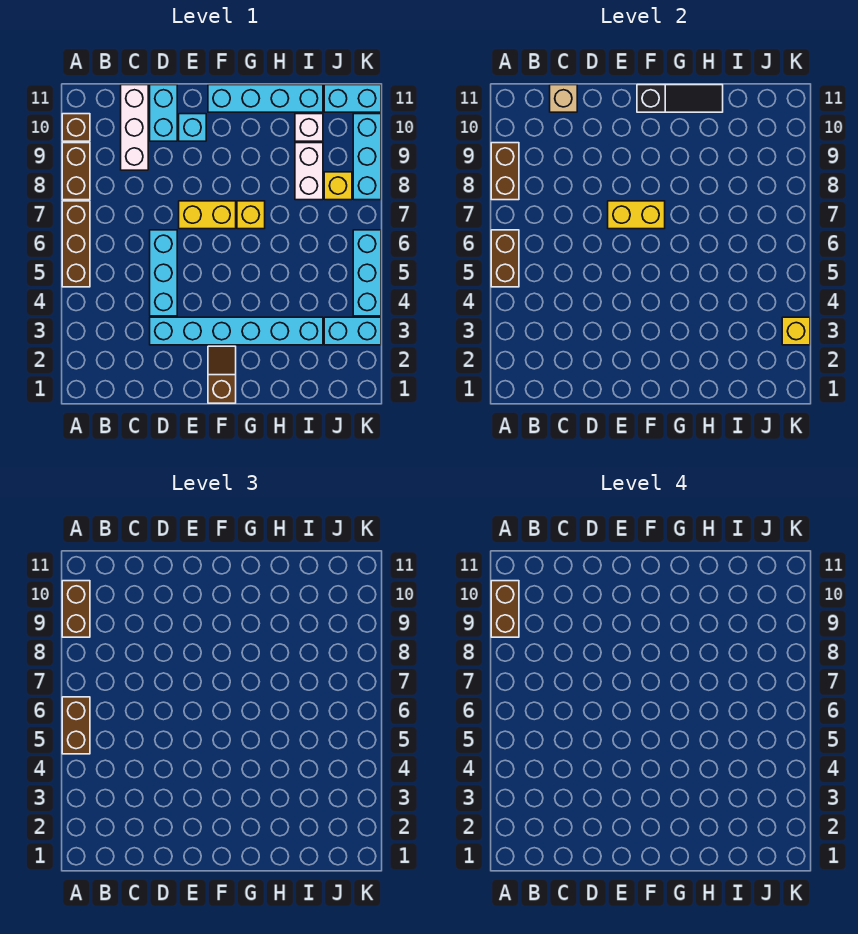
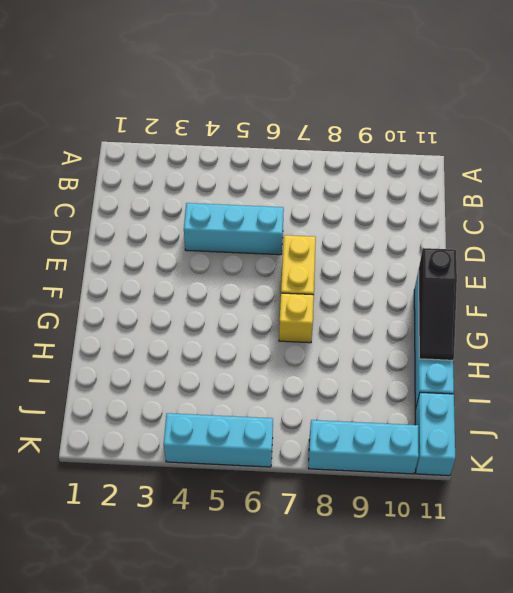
none -> brown brick A5:A7 level 1
none -> brown brick A8:A9 level 1
none -> brown brick A10 level 1

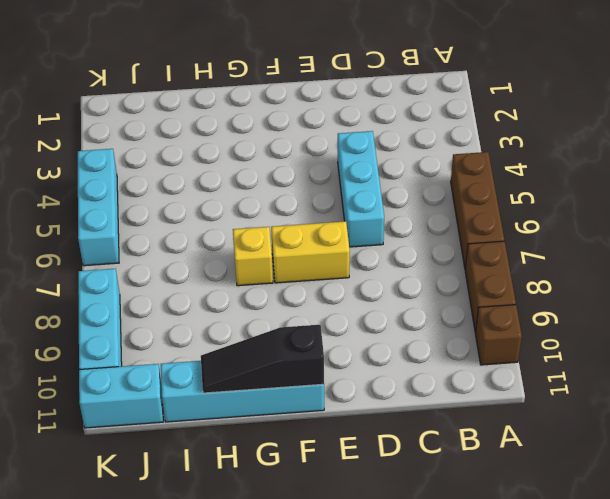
none -> white brick C9:C11 level 1
none -> cyan brick D3:I3 level 1
none -> cyan brick D10:D11 level 1

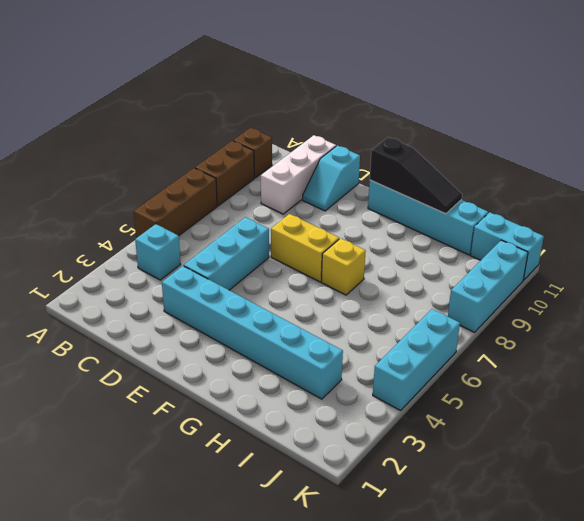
cyan brick B4 level 1 -> cyan brick E10 level 1
cyan slope D10:D11 level 1 top 11 -> cyan brick D10:D11 level 1
none -> brown slope F1:F2 level 1 top 1
none -> white brick I8:I9 level 1
none -> white brick I10 level 1

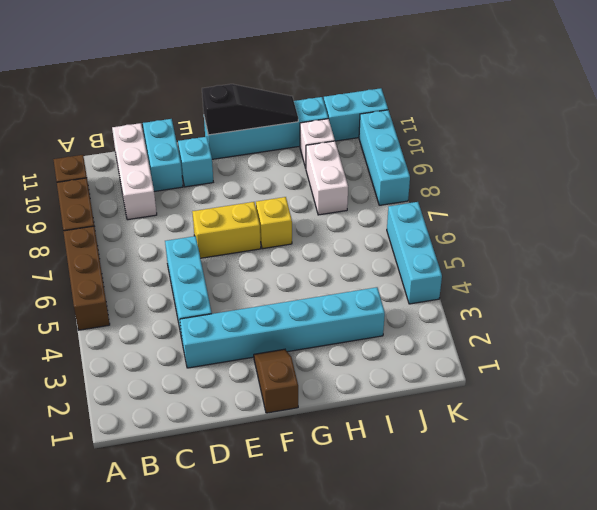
none -> cyan brick J3:K3 level 1
none -> yellow brick J8 level 1
none -> brown brick A5:A6 level 2

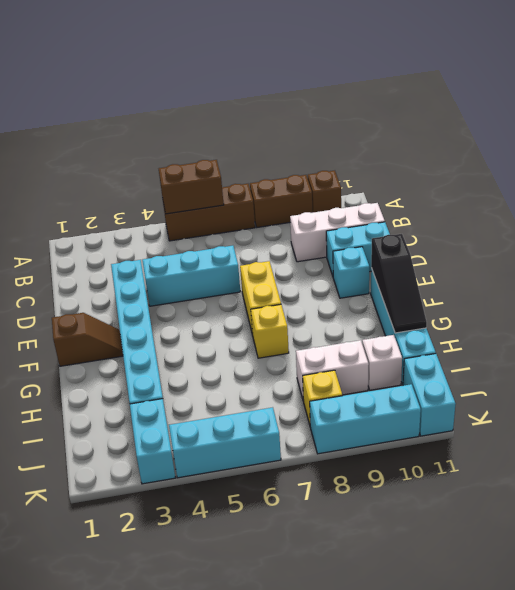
none -> brown brick A8:A9 level 2
none -> tan brick C11 level 2
none -> yellow brick E7:F7 level 2

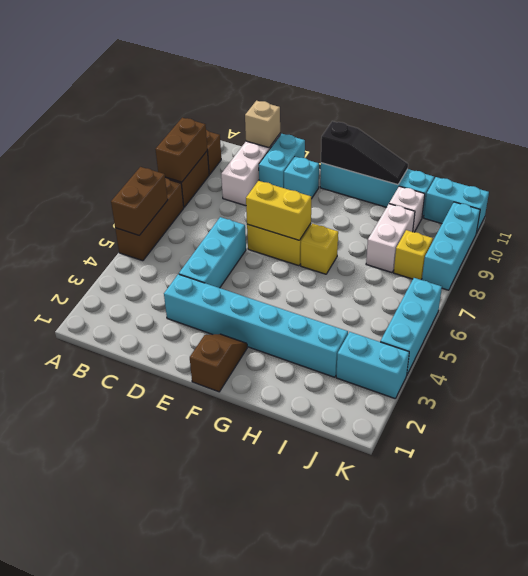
none -> yellow brick K3 level 2
none -> brown brick A5:A6 level 3
none -> brown brick A9:A10 level 3

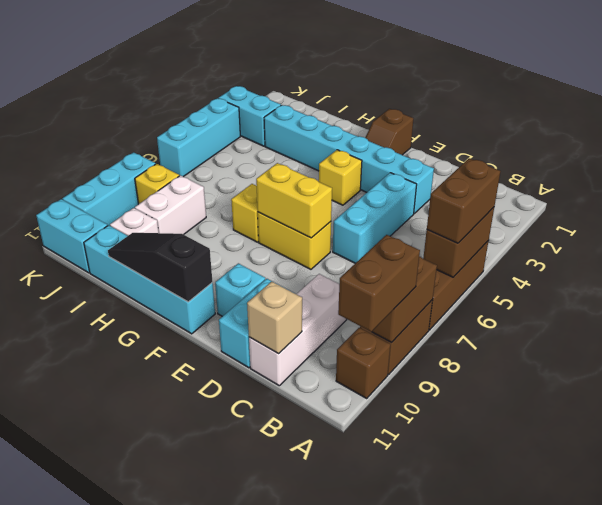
yellow brick F4 level 1 -> yellow brick K3 level 2
none -> brown brick A9:A10 level 4

